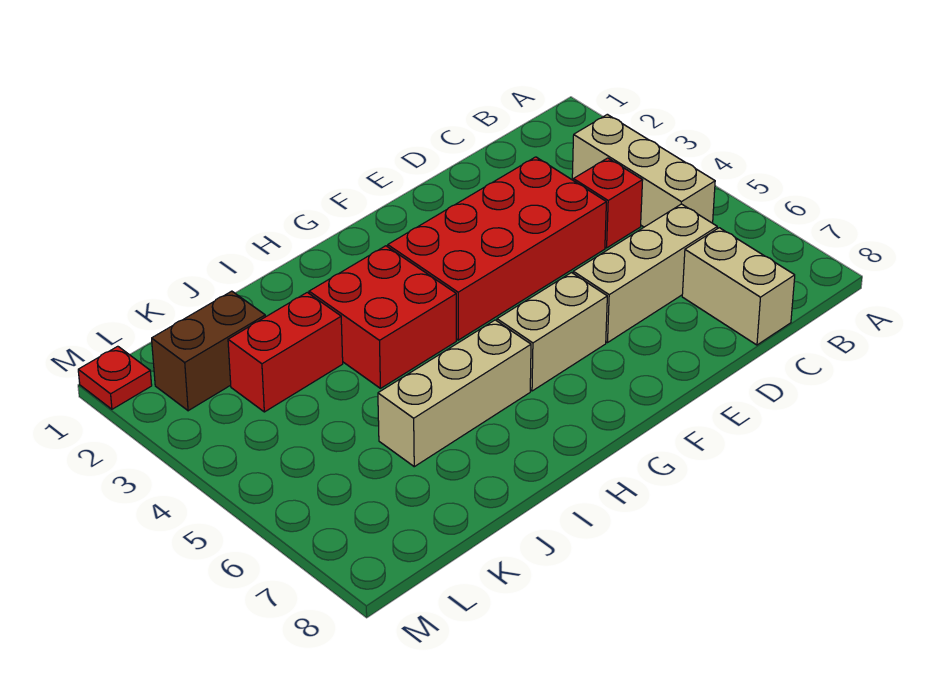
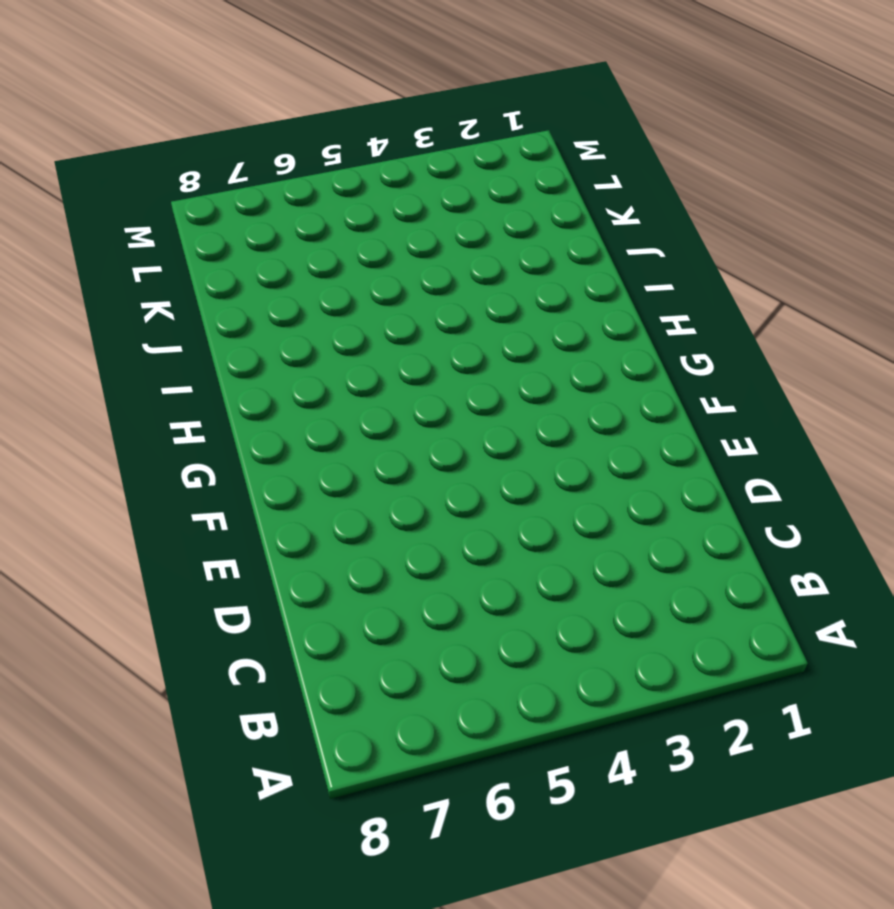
none -> tan brick B3:B5 level 1
none -> red brick C4 level 1

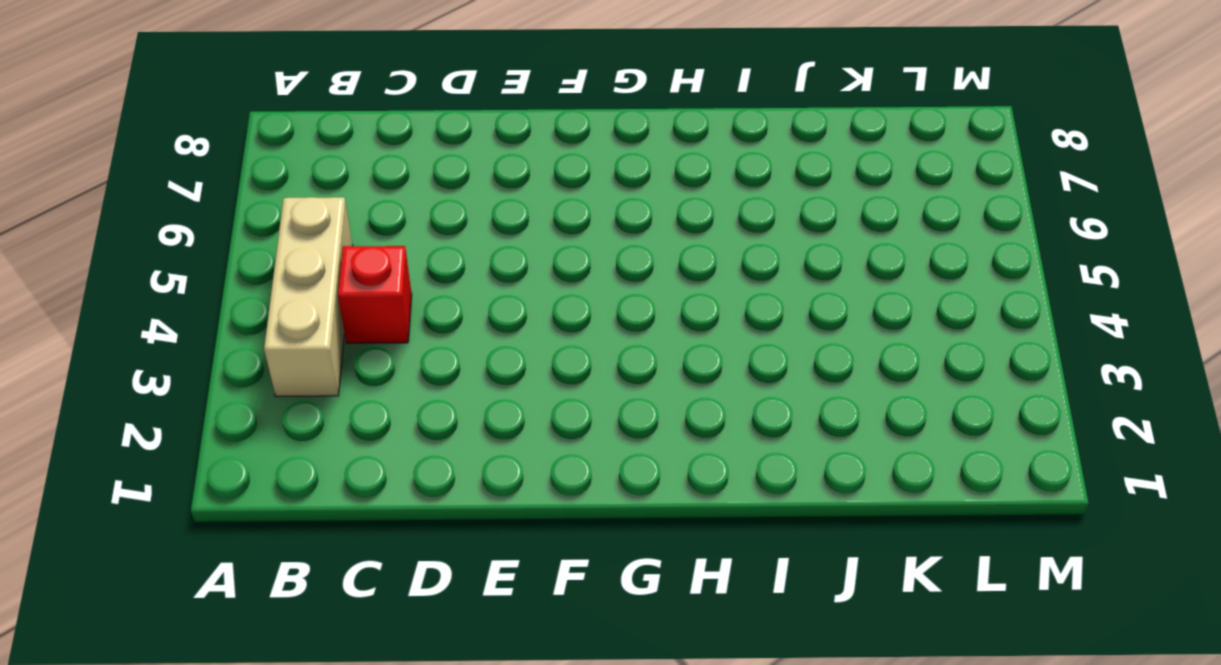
none -> tan brick C6:E6 level 1
none -> tan brick C7:C8 level 1

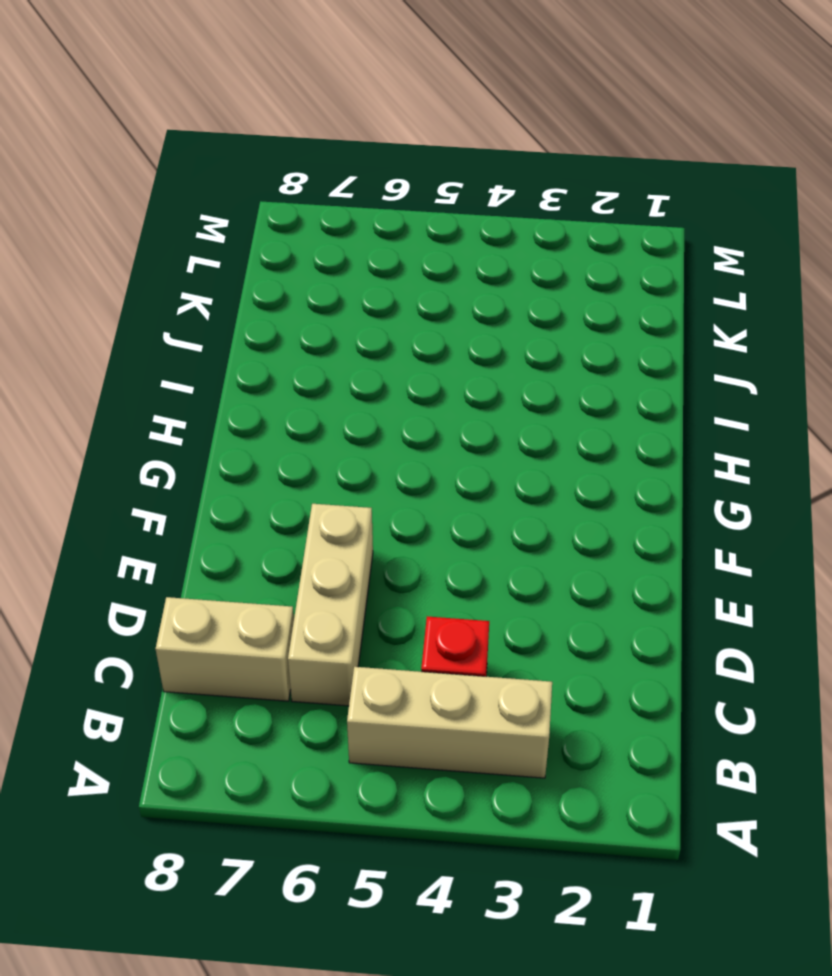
none -> red brick D3:G4 level 1
none -> tan brick F6:G6 level 1

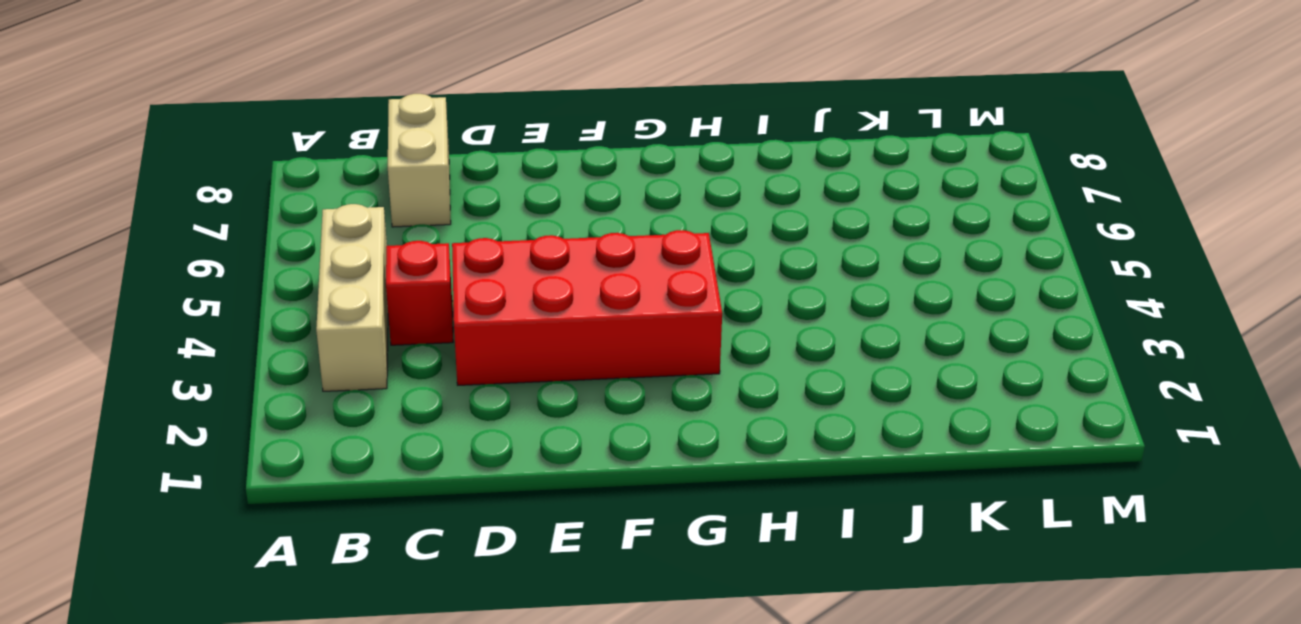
none -> tan brick C6:E6 level 1
none -> tan brick F6:G6 level 1

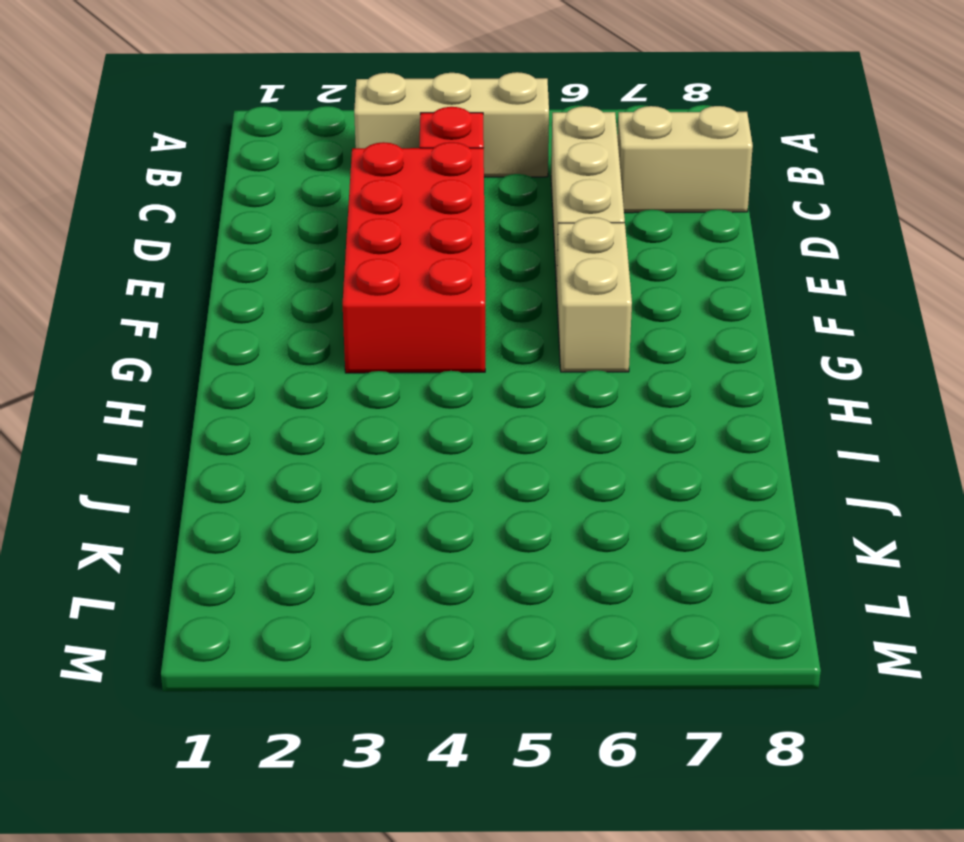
none -> red brick H3:I4 level 1
none -> tan brick H6:J6 level 1

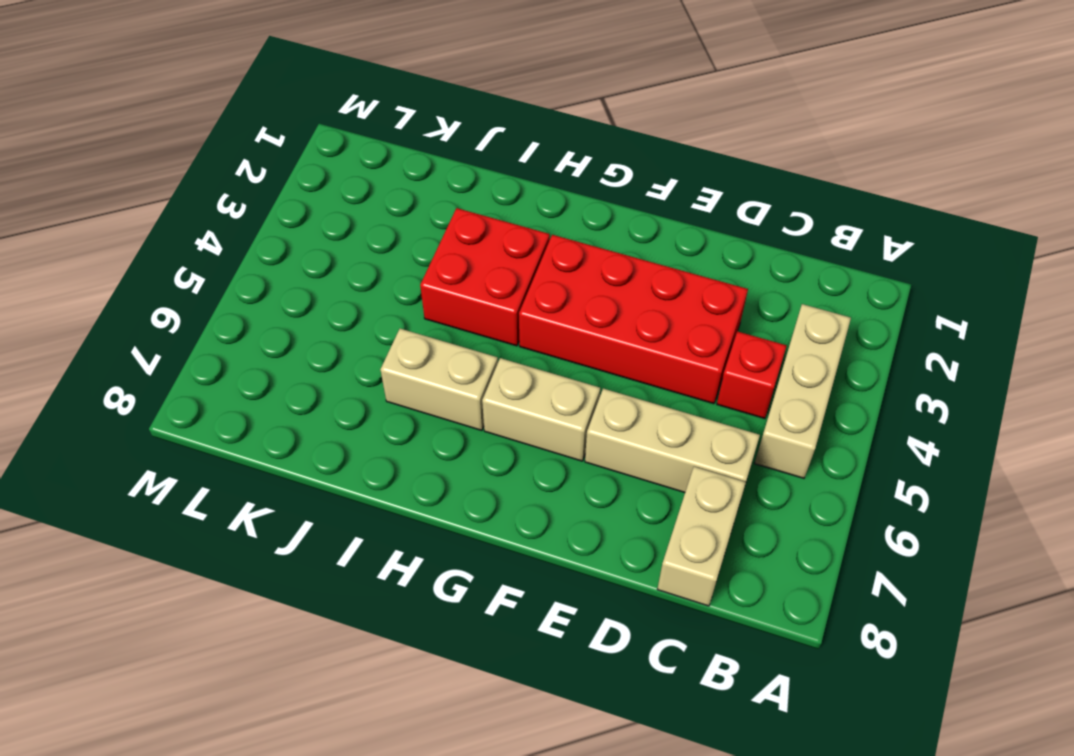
tan brick H6:I6 level 1 -> tan brick H6:J6 level 1
none -> red brick J3:K3 level 1
none -> brown brick K2:L2 level 1

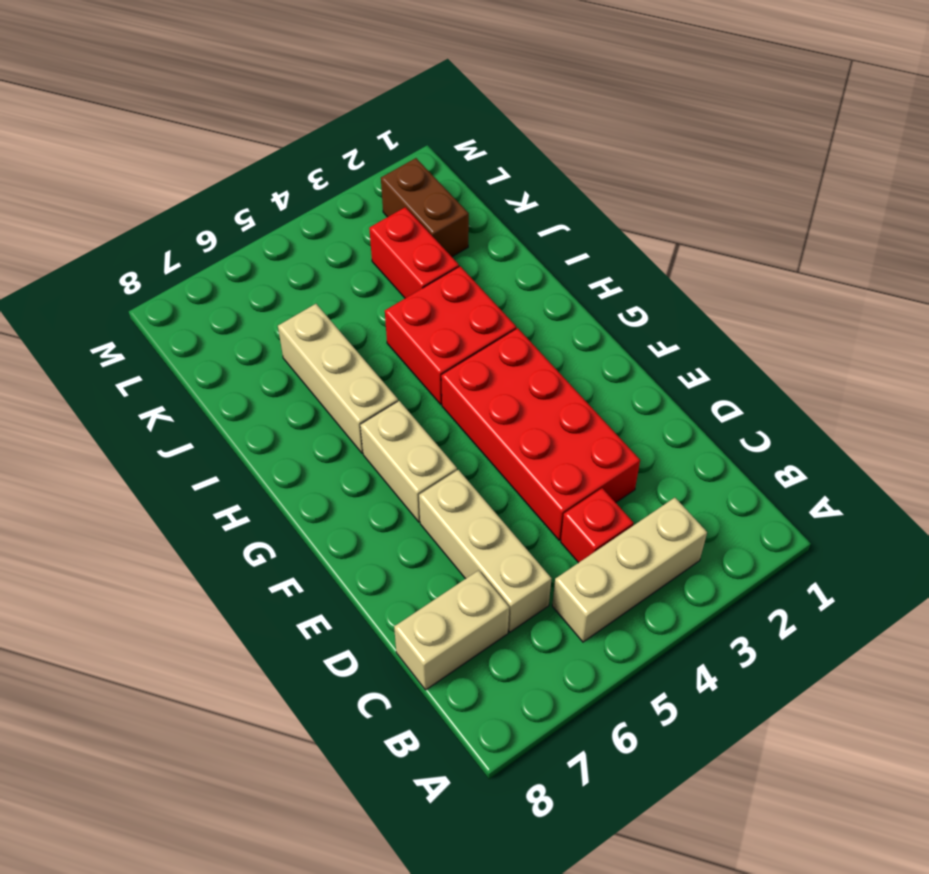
none -> red plate M1 level 1

